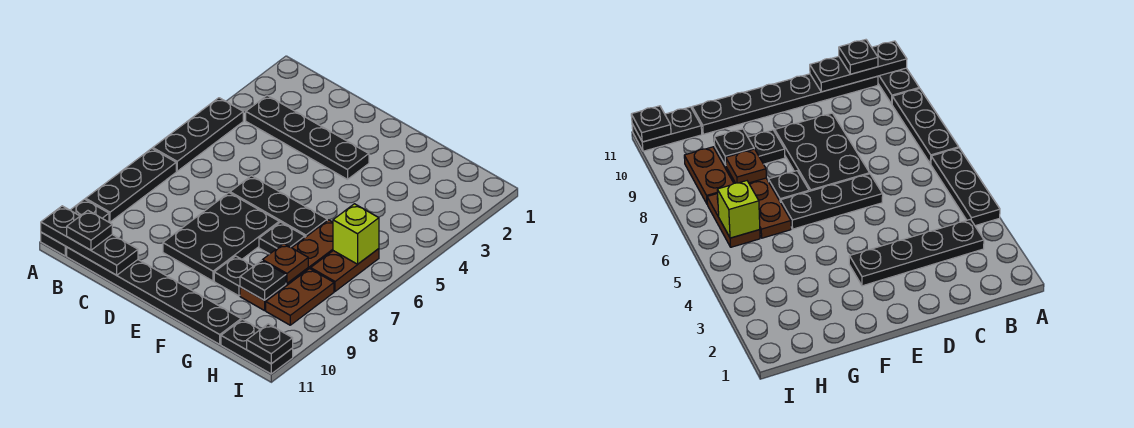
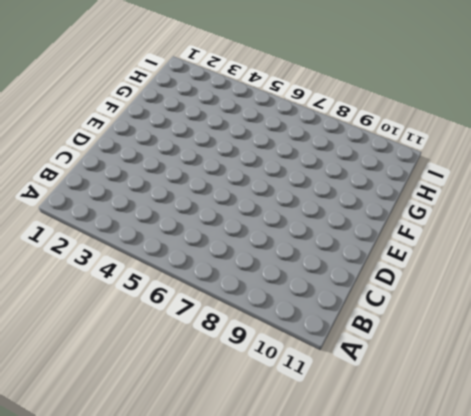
none -> black plate A4:A6 level 1
none -> black plate A7:A9 level 1
none -> black plate A10:A11 level 1

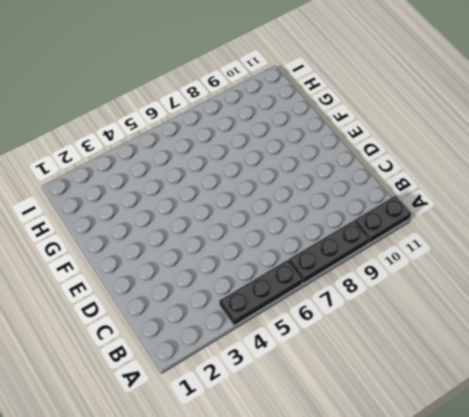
none -> black plate B3:E3 level 1
none -> black plate B11:G11 level 1
none -> black plate D6:F6 level 1

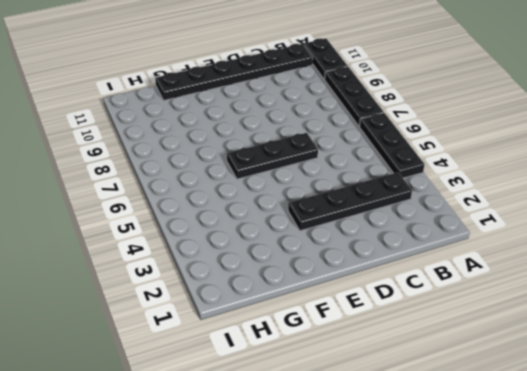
none -> black plate D7:E9 level 1
none -> black plate F7 level 1
none -> black plate F9 level 1

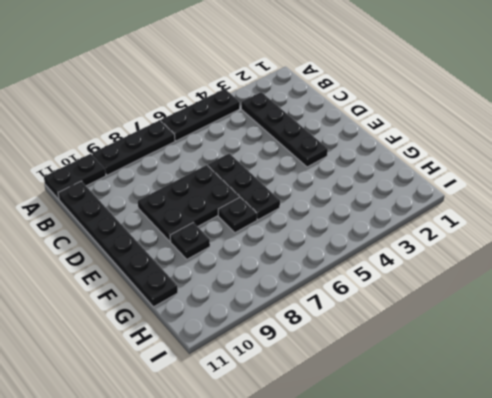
none -> brown plate G6:G9 level 1
none -> brown plate H6:H7 level 1
none -> brown plate H8:H9 level 1

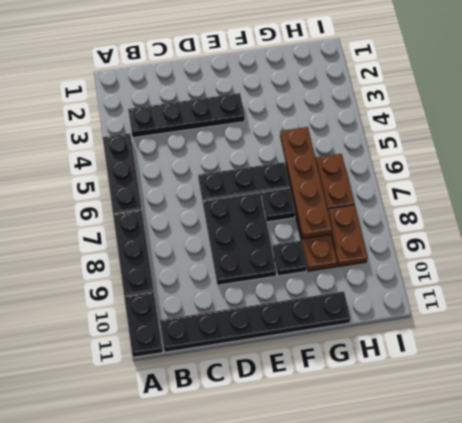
brown plate G5:G8 level 2 -> brown plate G8 level 2
none -> black plate H11:I11 level 1
none -> black plate A11:C11 level 2
none -> black plate G9 level 2

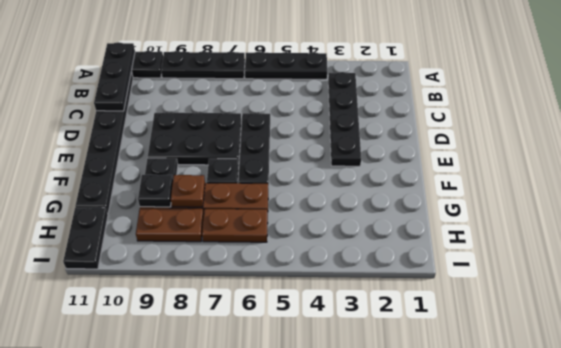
none -> lime brick H6 level 2
none -> black plate I11 level 2
none -> black plate B11 level 3

